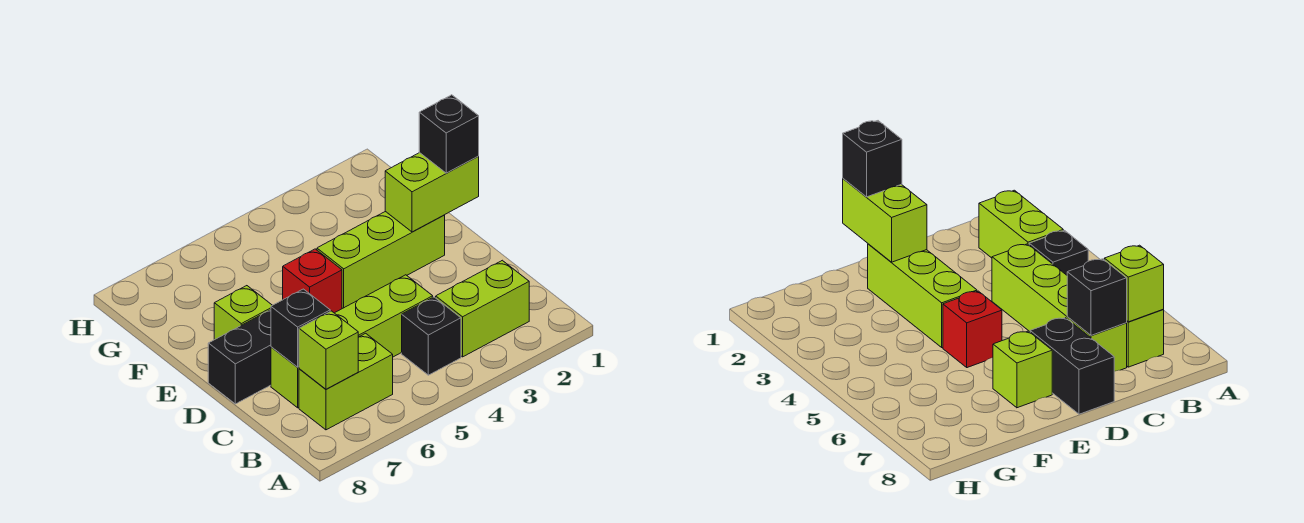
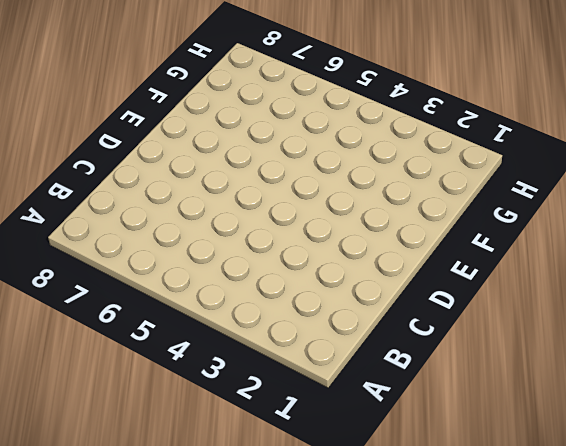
none -> lime brick B2:B3 level 1
none -> black brick B4 level 1
none -> lime brick B6:B7 level 1

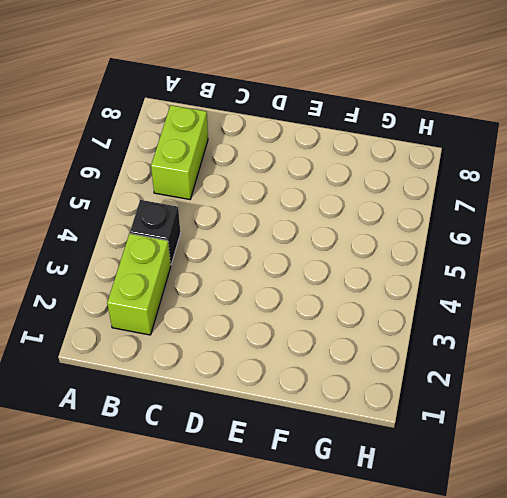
none -> lime brick C4:C7 level 1
none -> black brick D7:D8 level 1
none -> lime brick E2:E4 level 1

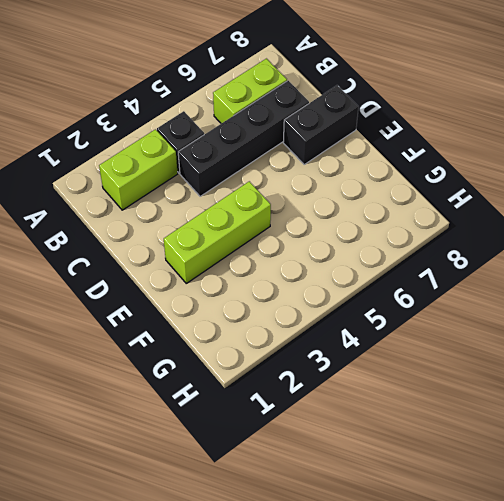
black brick C4:C7 level 1 -> lime brick C4:C7 level 1
none -> red brick E5 level 1
none -> lime brick E7 level 1
none -> lime brick B7 level 2

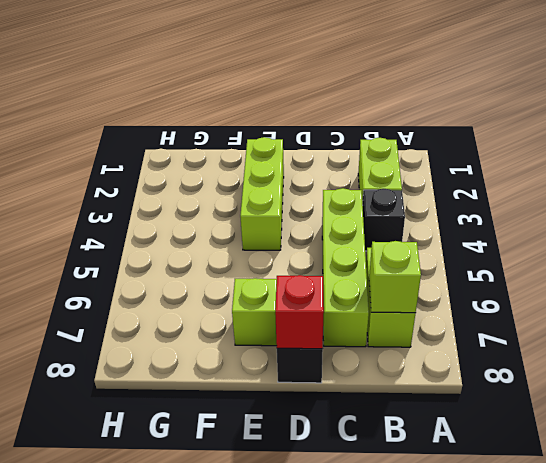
red brick D8 level 2 -> red brick E5 level 1
none -> black brick C7 level 2
none -> lime brick E1:E2 level 2
none -> black brick E1 level 3

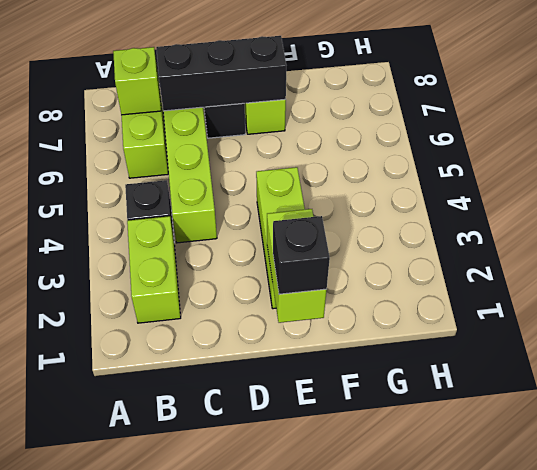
black brick C7:E7 level 2 -> black brick C7 level 2
none -> red brick E5 level 1

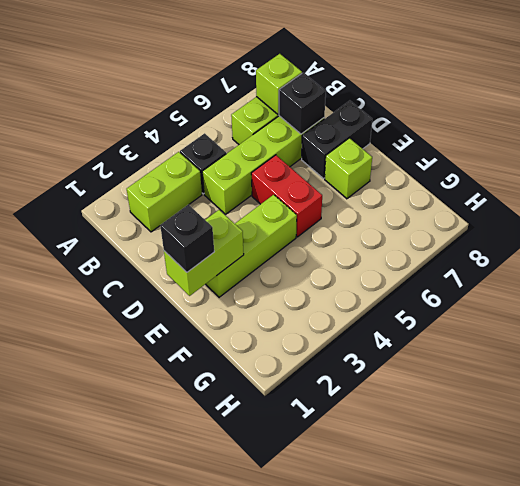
red brick D5:E5 level 1 -> red brick E5 level 1

